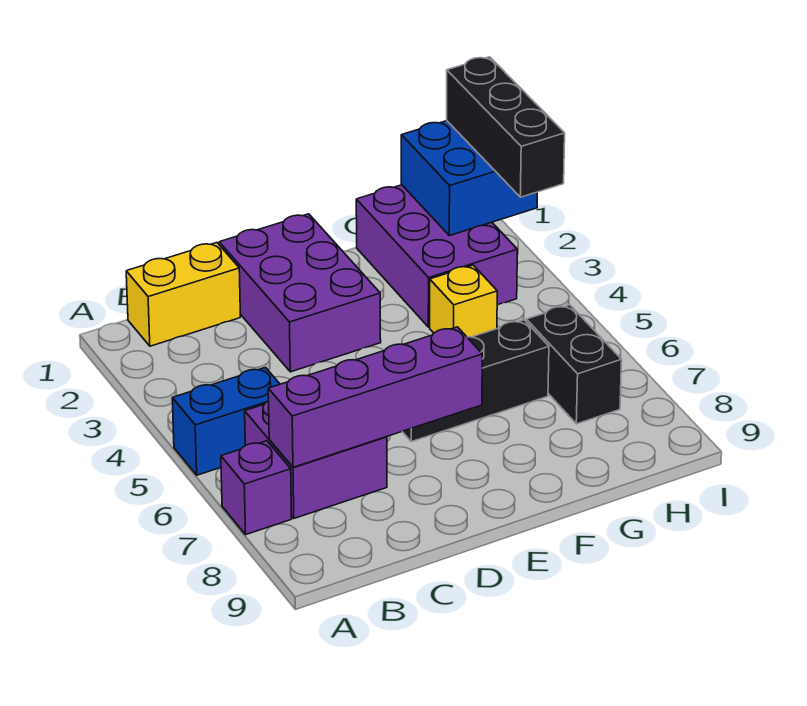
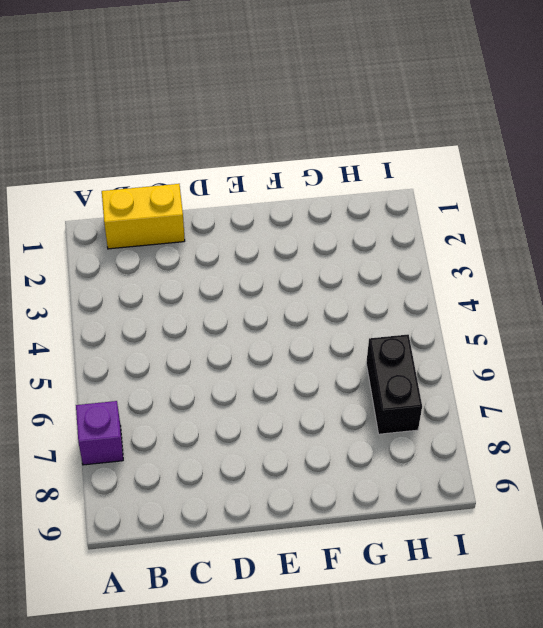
none -> blue brick A5:B5 level 1
none -> purple brick B6:C7 level 1
none -> purple brick D1:E3 level 1

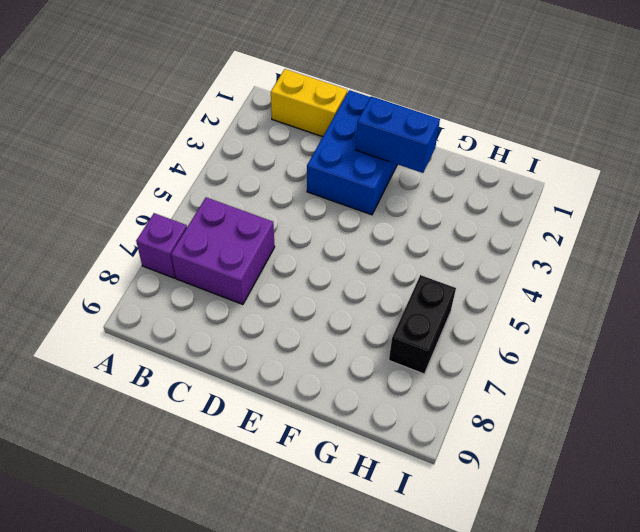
blue brick D1:E3 level 1 -> purple brick D1:E3 level 1
blue brick E2:F2 level 2 -> blue brick A5:B5 level 1
none -> black brick E6:G6 level 1
none -> purple brick G1:H3 level 1
none -> yellow brick G4 level 1

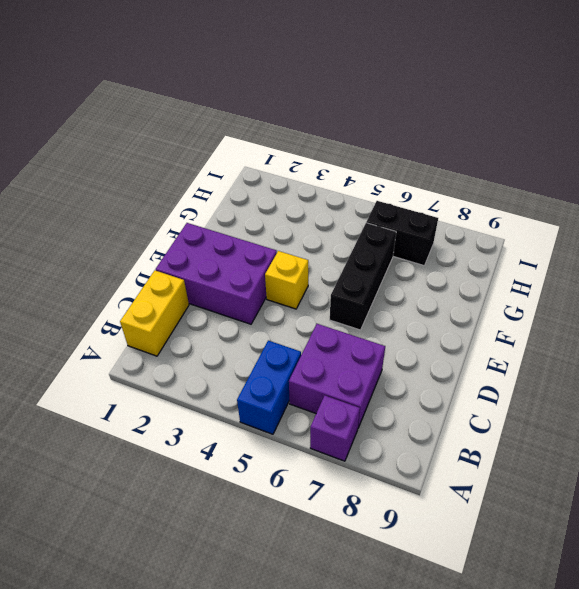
yellow brick E4 level 1 -> yellow brick G4 level 1
none -> purple brick G1:H3 level 1
none -> purple brick B7:E7 level 2
none -> blue brick H1:I2 level 2

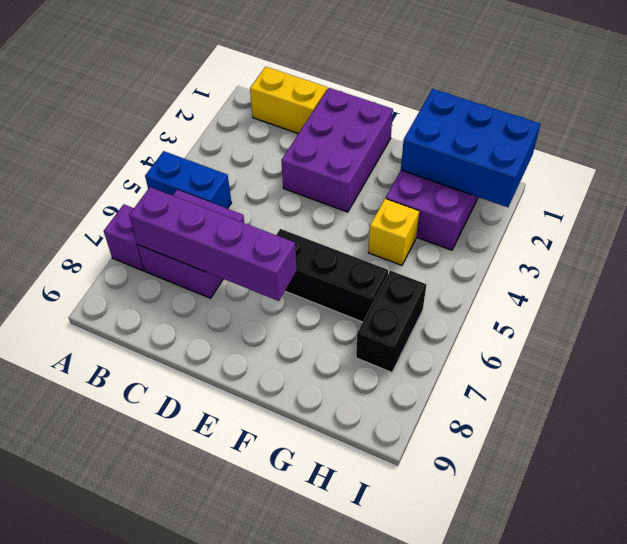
blue brick G1:I2 level 2 -> blue brick H1:I2 level 2
none -> black brick I1:I3 level 3

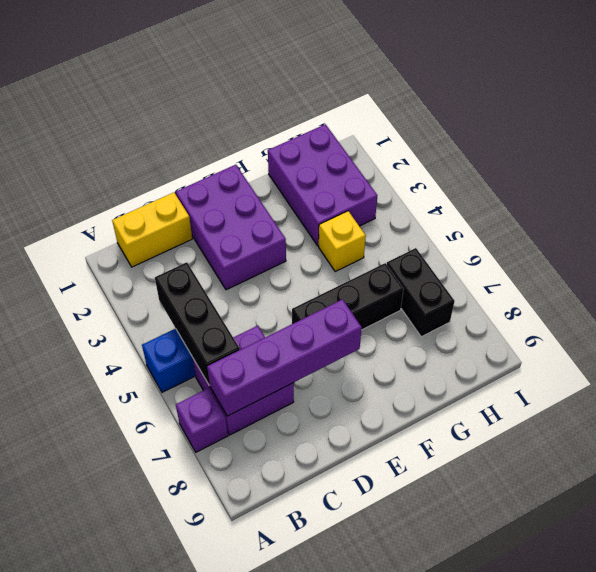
black brick B4:B6 level 2 -> black brick I1:I3 level 3
none -> blue brick H1:I2 level 2

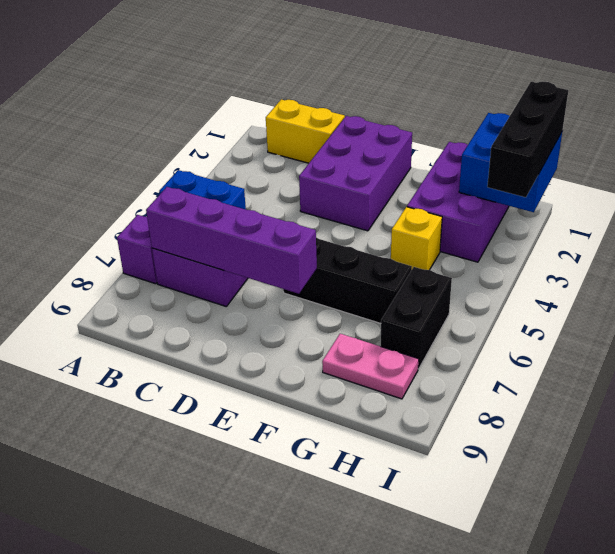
pink plate G8:H8 level 1 -> none

